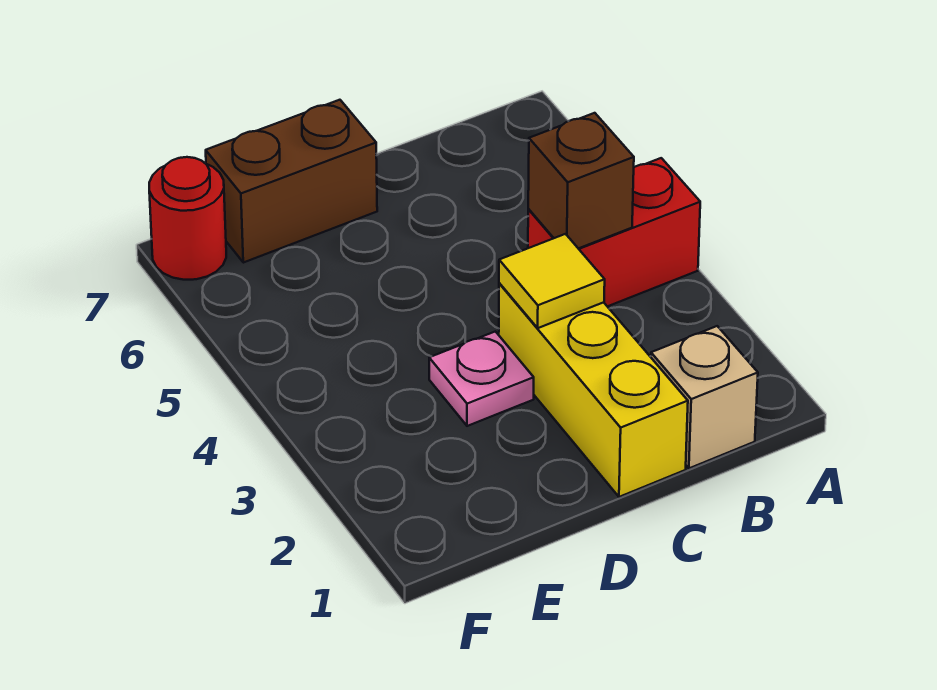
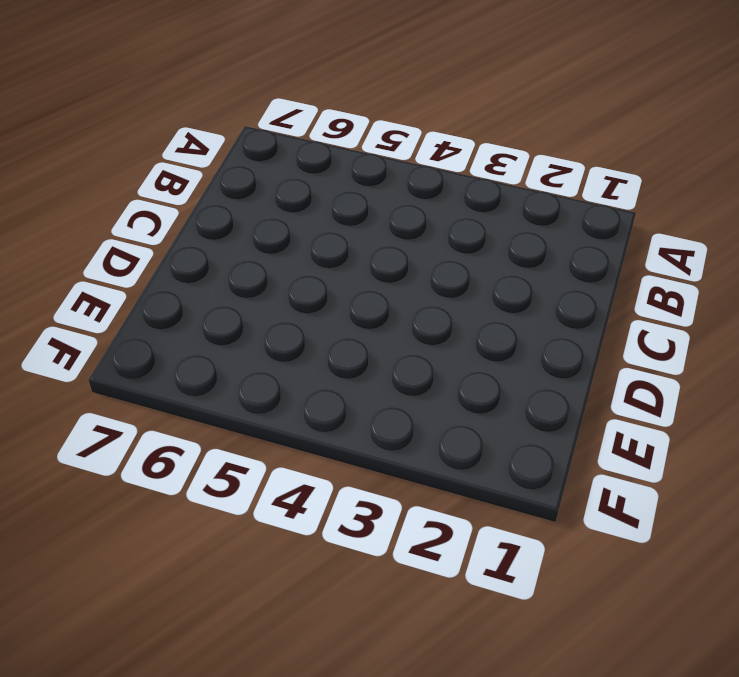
none -> red brick A4:B4 level 1
none -> tan brick B1 level 1

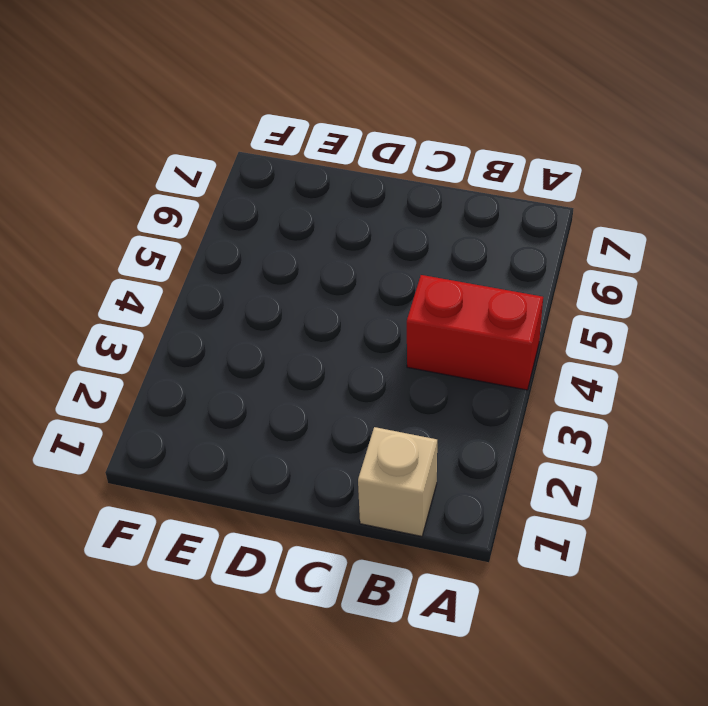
none -> yellow brick C1:C3 level 1
none -> pink plate D3 level 1

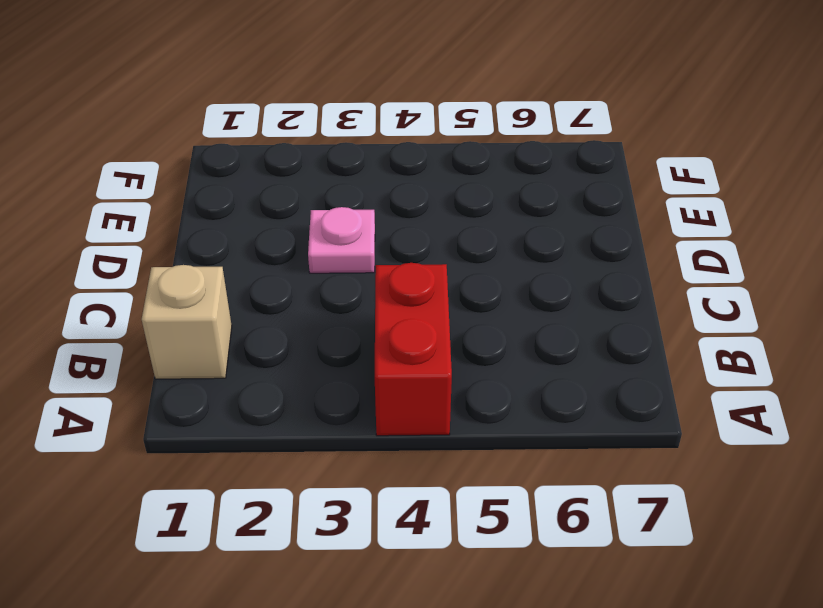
none -> yellow brick C1:C3 level 1
none -> brown brick D7:E7 level 1

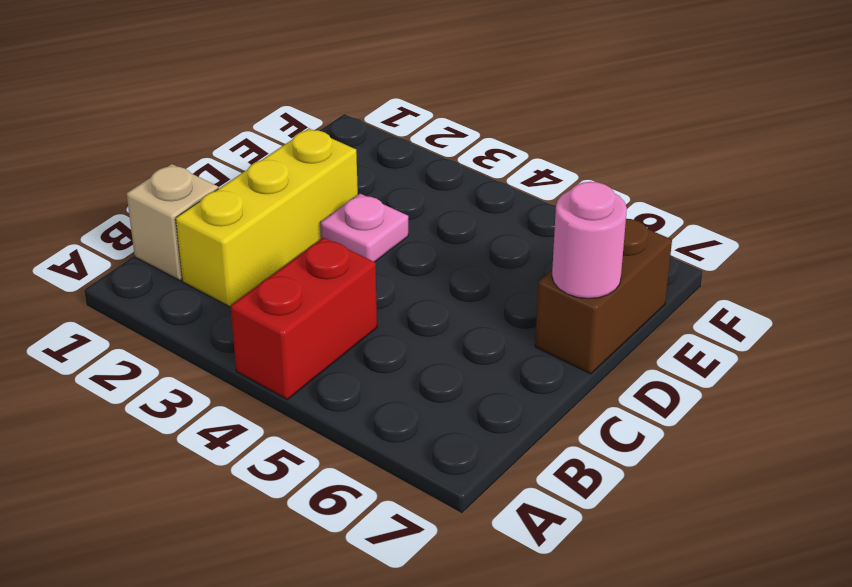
yellow brick B2:D2 level 1 -> yellow brick C1:C3 level 1
pink round brick D7 level 2 -> none
none -> red round brick F7 level 1
none -> brown brick B4 level 2

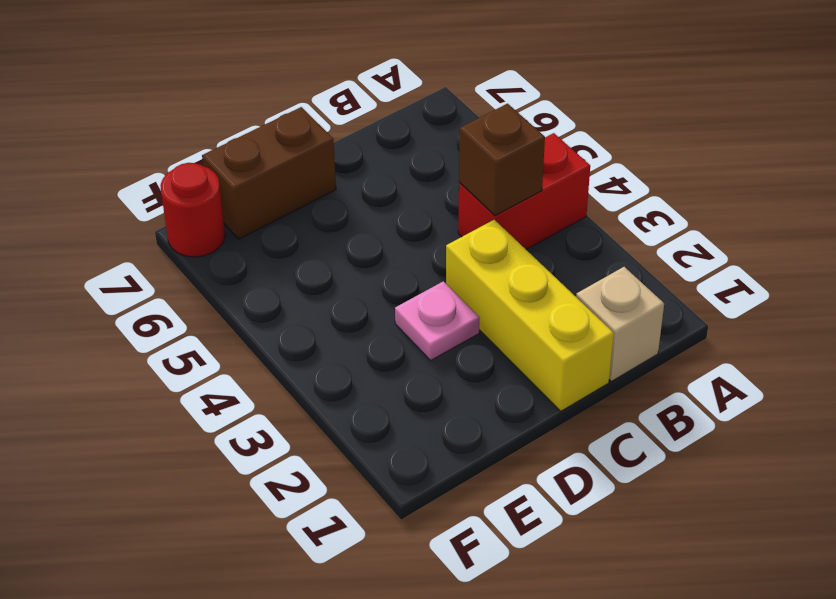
none -> yellow tile C3 level 2

